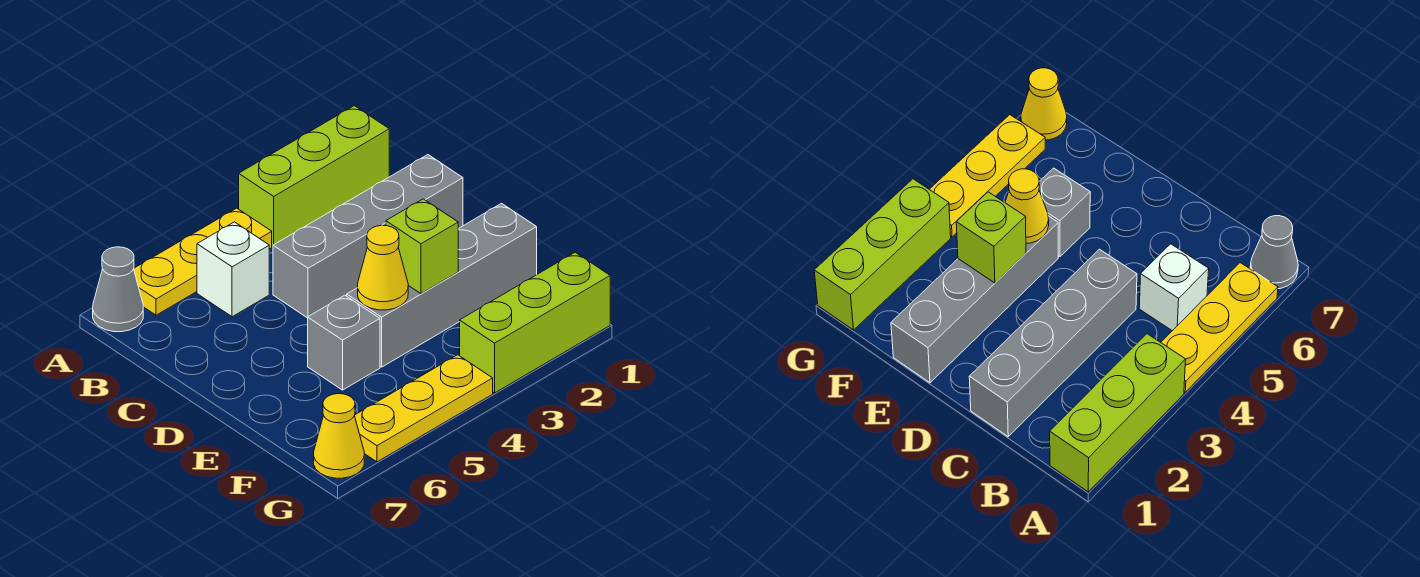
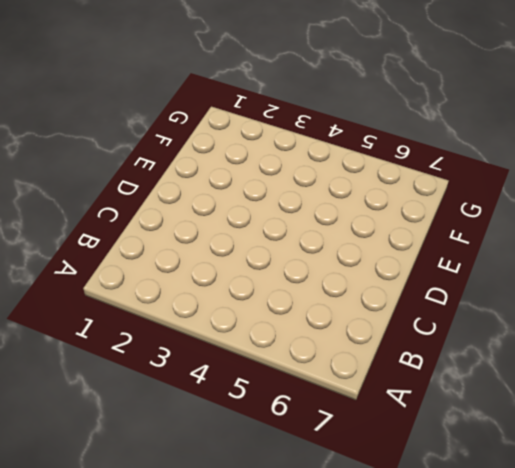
none -> lime brick A1:A3 level 1
none -> yellow plate A4:A6 level 1
none -> grey cone A7 level 1

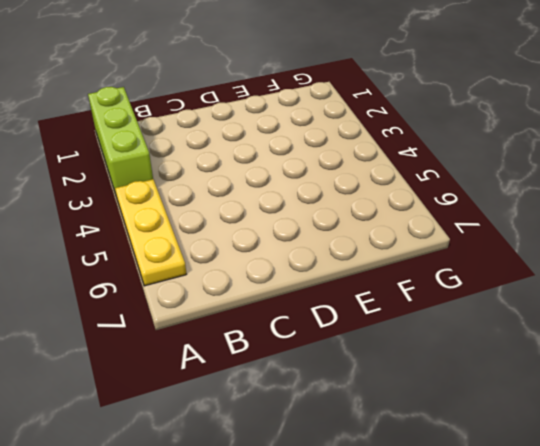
none -> grey cone A7 level 1
none -> white brick B5 level 1
none -> grey brick C1:C4 level 1

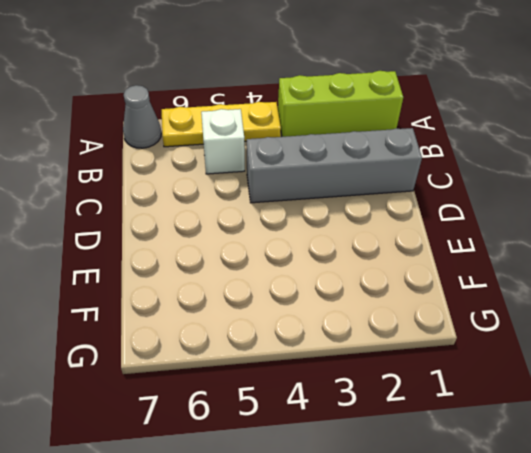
none -> grey brick E1:E4 level 1
none -> grey brick E5 level 1
none -> lime brick G1:G3 level 1

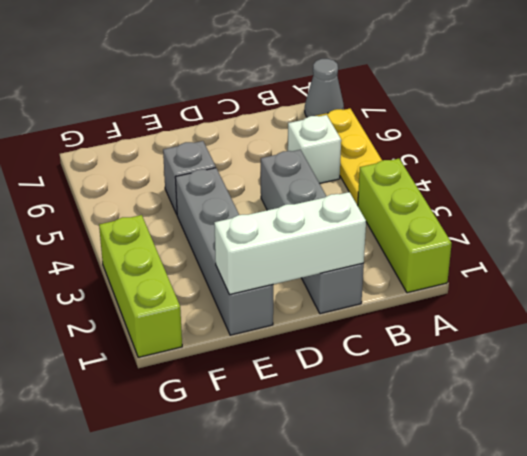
white brick C1:E1 level 2 -> none
none -> yellow plate G4:G6 level 1
none -> yellow cone G7 level 1
none -> lime brick E3 level 2

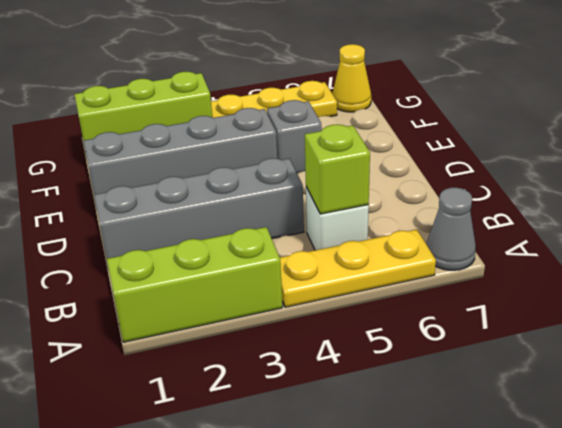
lime brick B5 level 2 -> lime brick E3 level 2
none -> yellow cone E4 level 2

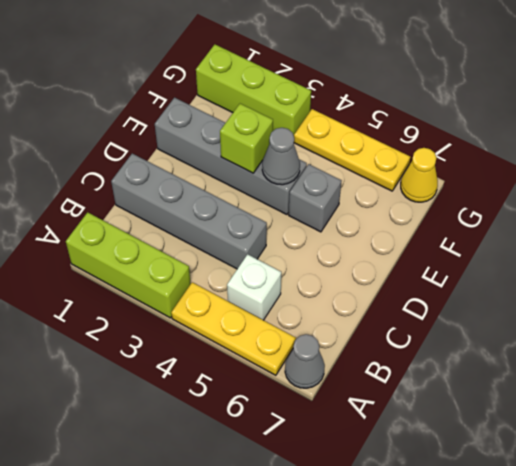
grey cone E4 level 2 -> yellow cone E4 level 2

